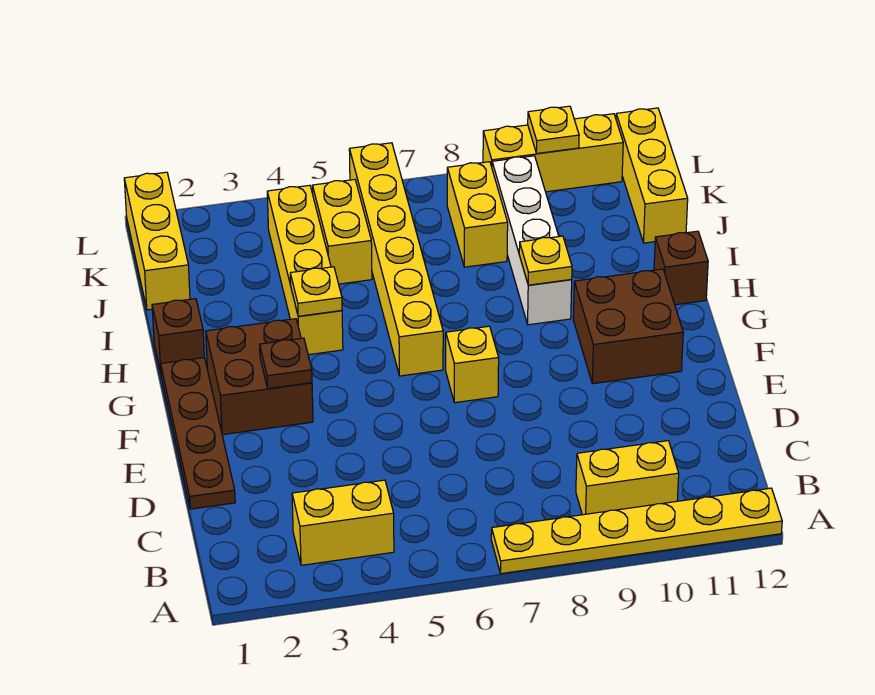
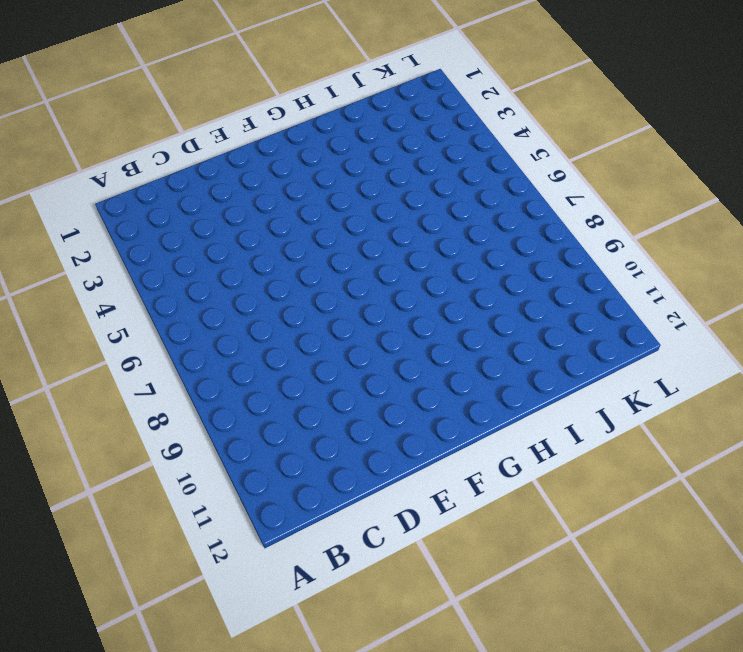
none -> yellow plate A7:A12 level 1
none -> yellow brick B3:B4 level 1
none -> yellow brick B9:B10 level 1

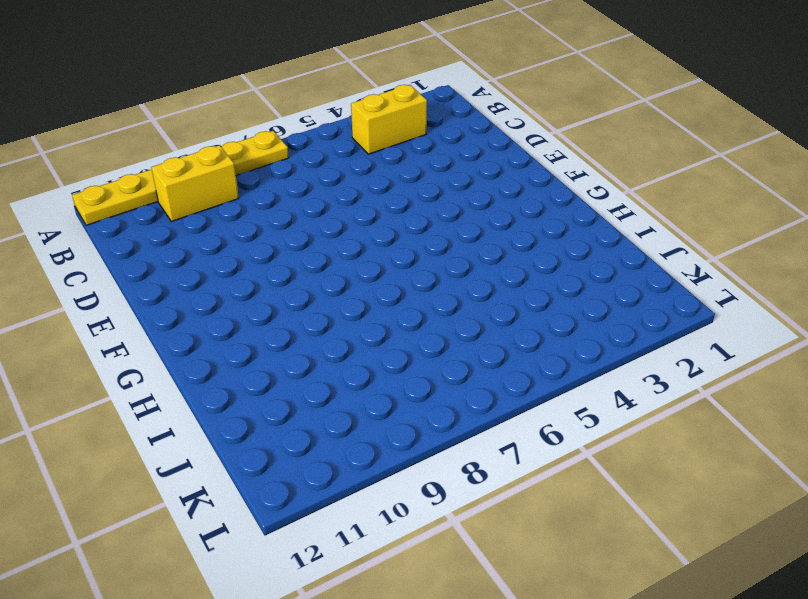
none -> brown plate D1:G1 level 1
none -> brown brick F2:G3 level 1
none -> yellow brick F7 level 1

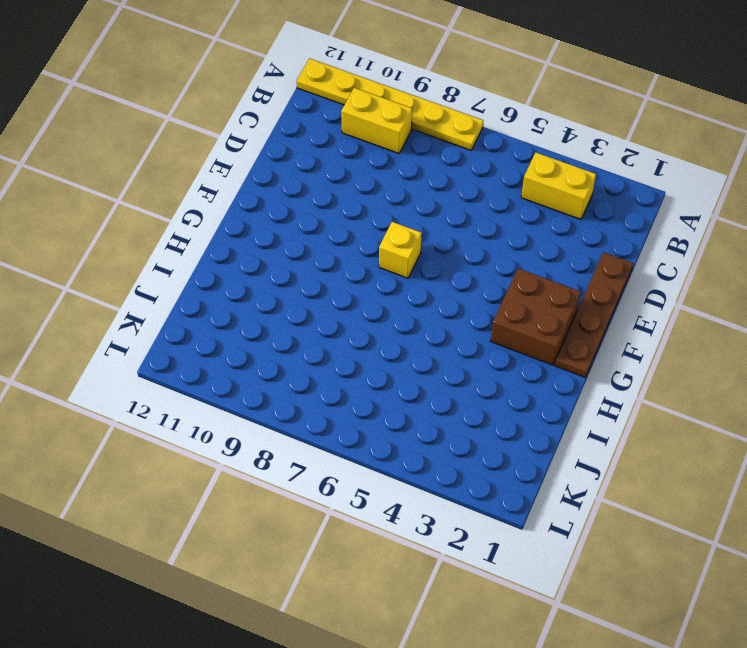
none -> brown brick F10:G11 level 1
none -> yellow brick G6:L6 level 1
none -> brown brick H1 level 1

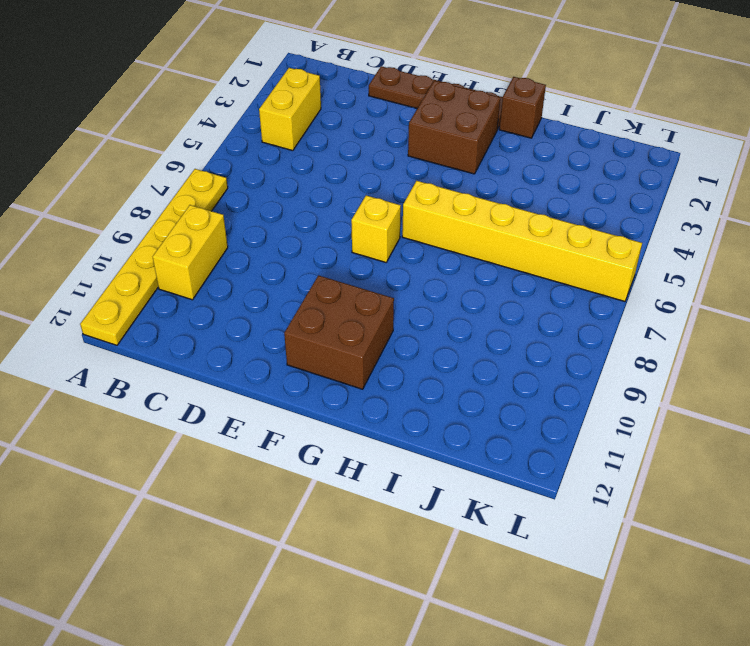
none -> yellow brick H4:K4 level 1
none -> white brick H9:K9 level 1
none -> brown brick H12 level 1

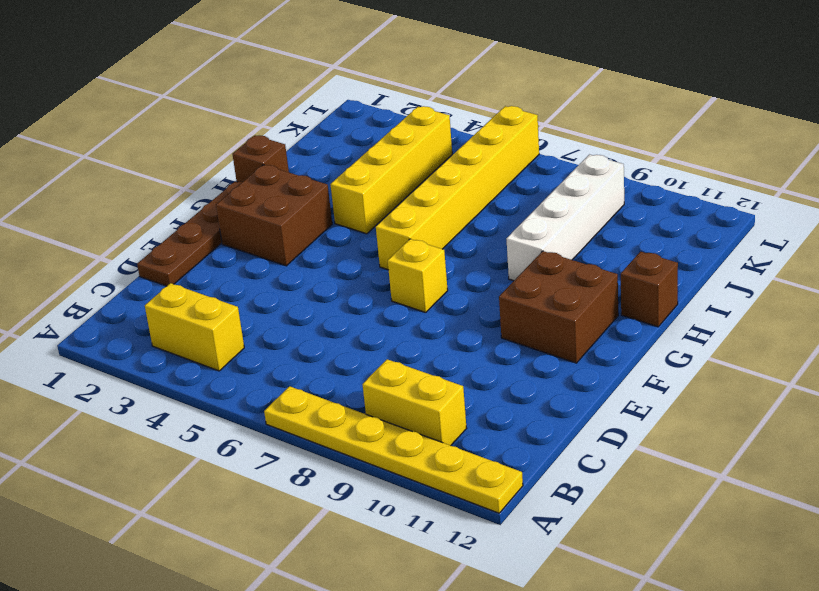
none -> yellow brick J1:L1 level 1
none -> yellow brick J5:K5 level 1
none -> yellow brick J8:K8 level 1

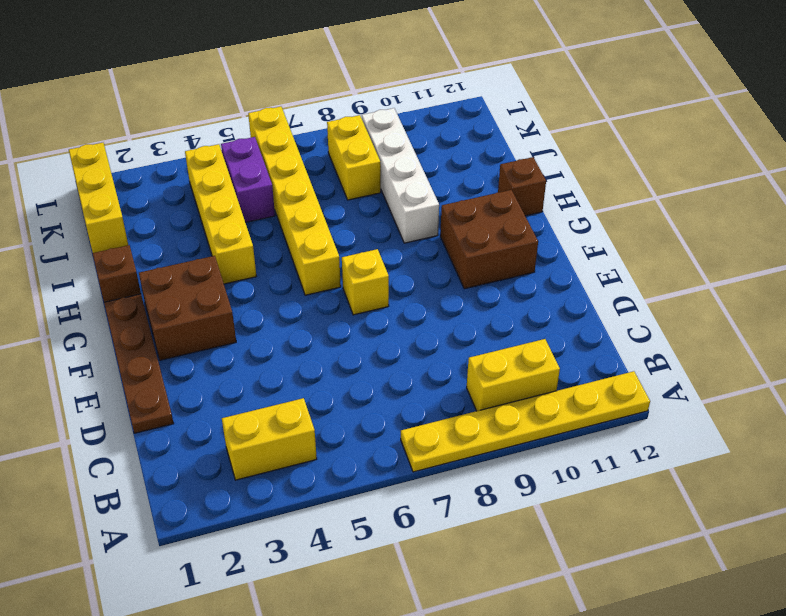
purple brick J5:K5 level 1 -> yellow brick J5:K5 level 1
none -> yellow brick J12:L12 level 1
none -> yellow brick L9:L11 level 1
none -> brown plate F3 level 2

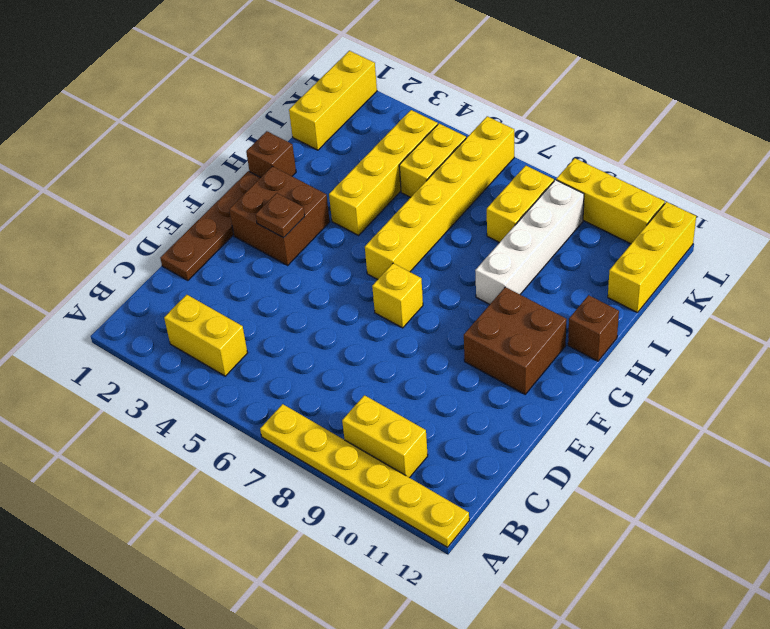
none -> yellow plate H4 level 2
none -> yellow plate H9 level 2
none -> yellow plate L10 level 2

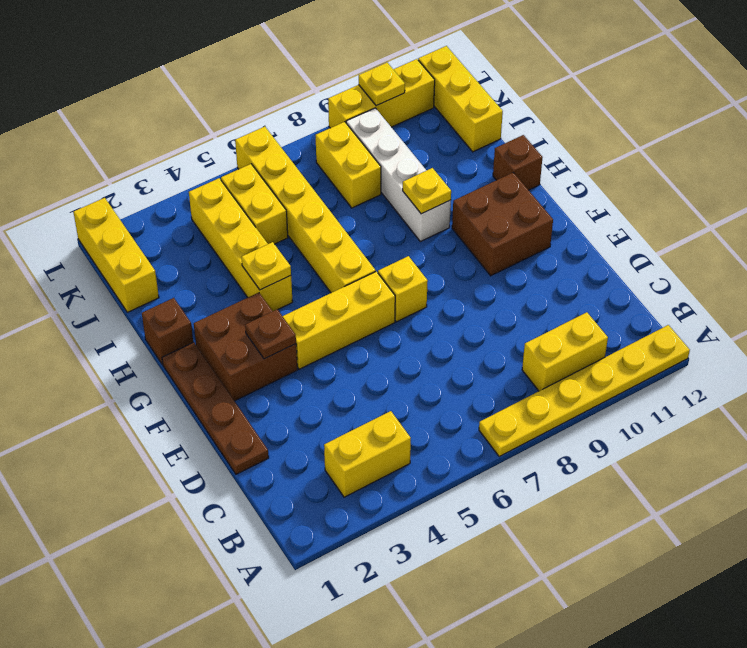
yellow brick F4:F6 level 1 -> none

